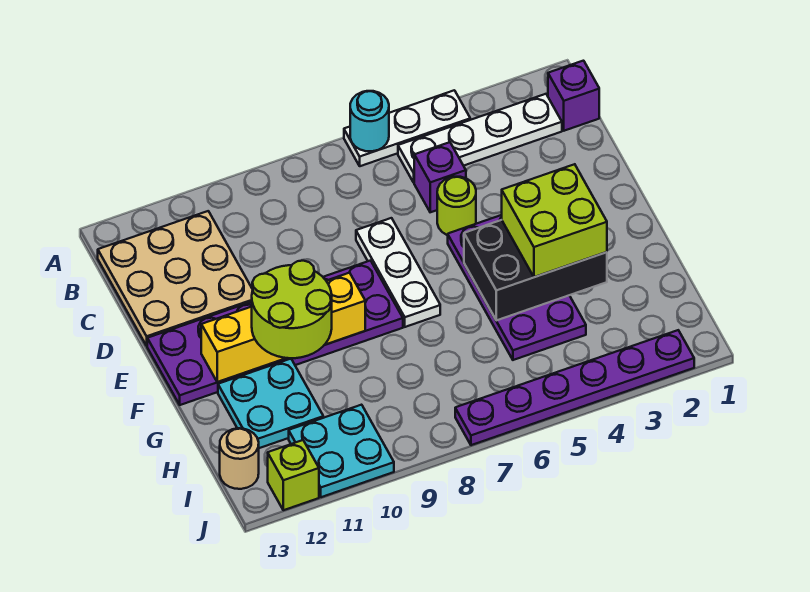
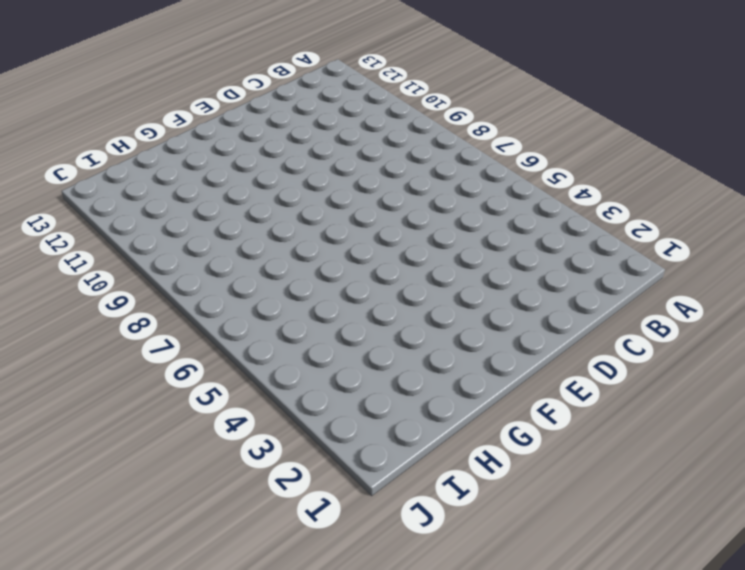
none -> white plate A4:A6 level 1
none -> purple brick B1 level 1
none -> white plate B2:B5 level 1

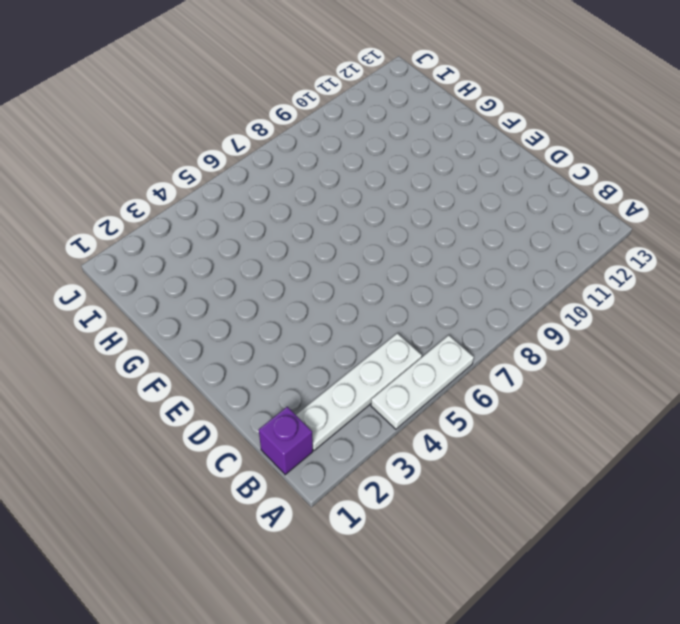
none -> tan plate B11:D13 level 1
none -> purple brick C5 level 1
none -> lime round brick D5 level 1

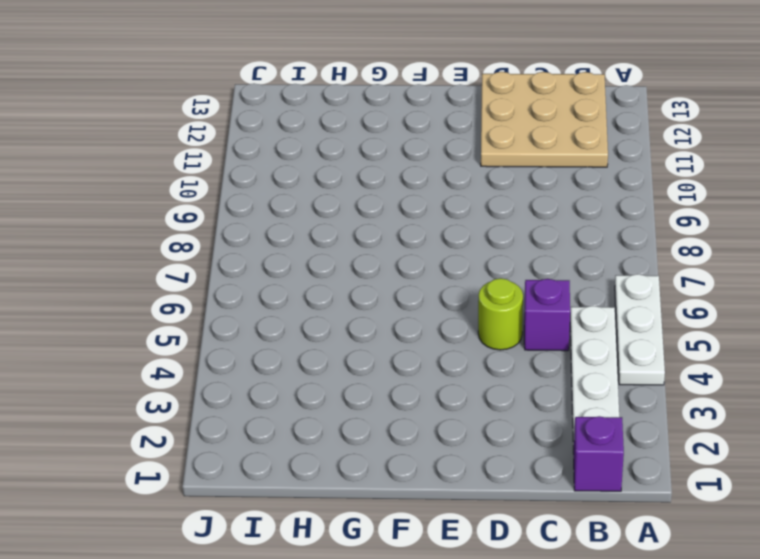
none -> white plate D7:F7 level 1
none -> purple plate E4:H5 level 1
none -> purple plate E8:F13 level 1

